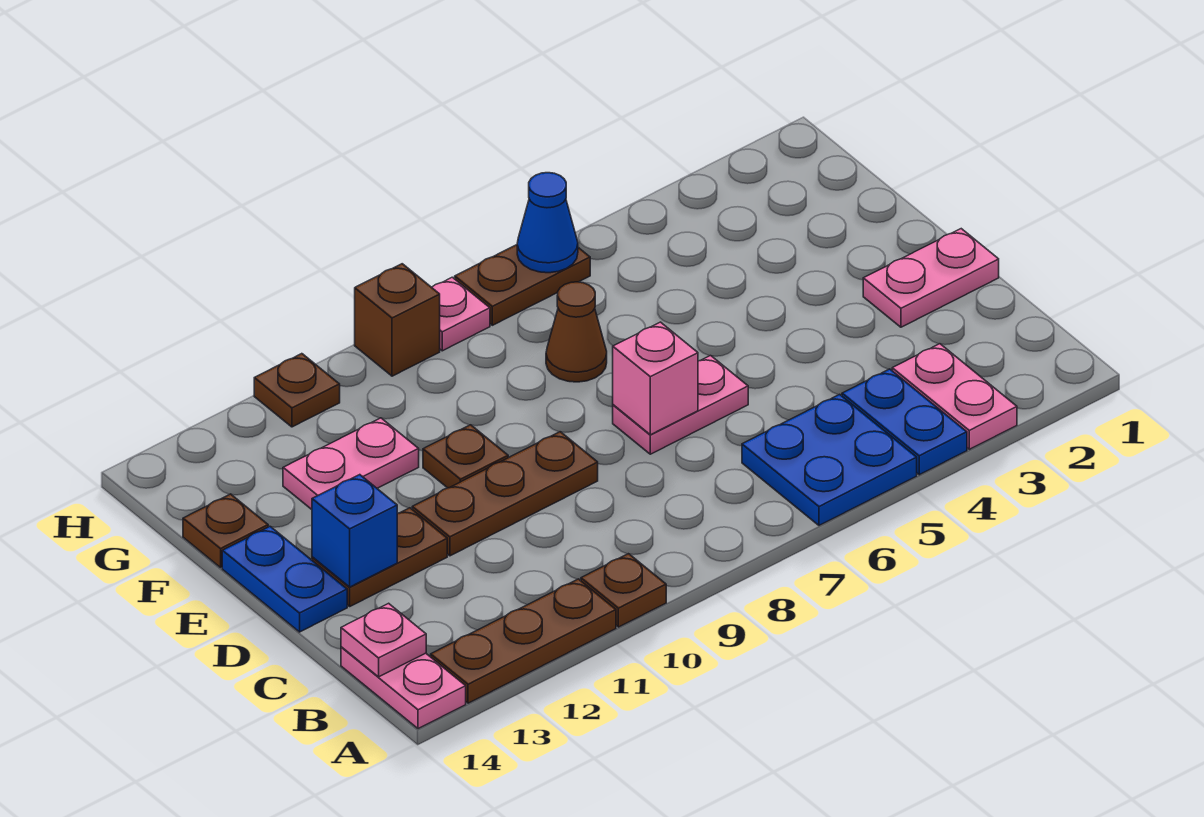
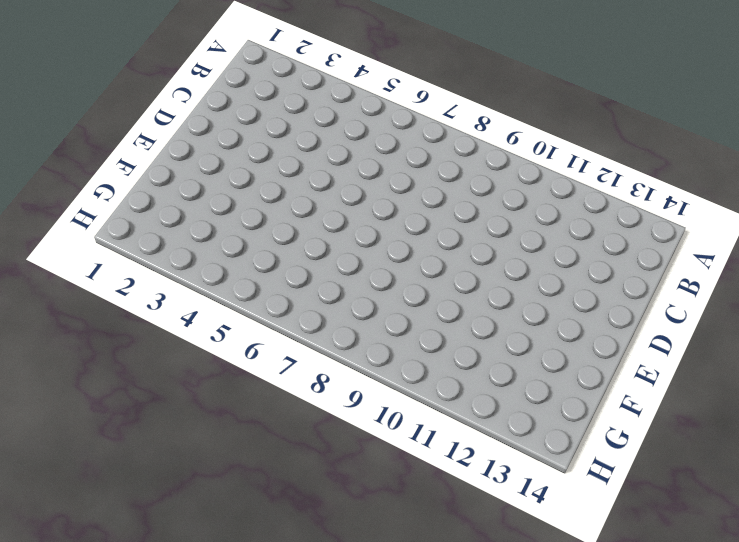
none -> pink plate A3:B3 level 1
none -> blue plate A4:B4 level 1
none -> blue plate A5:B6 level 1

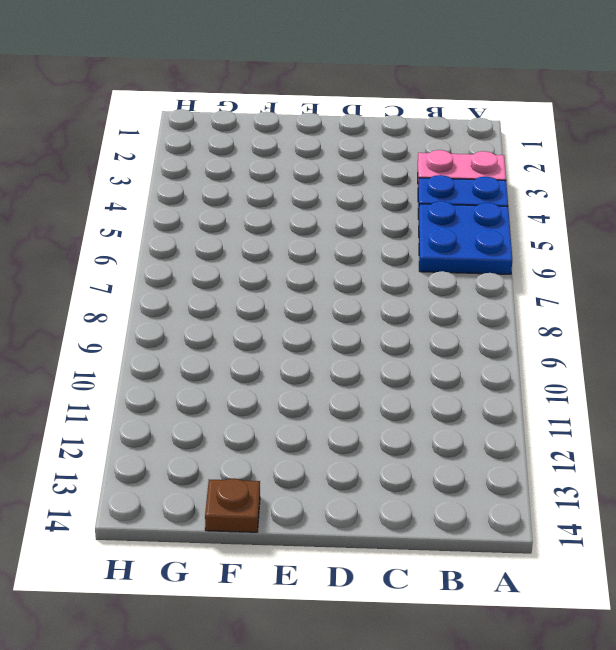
none -> brown plate A10 level 1
none -> brown plate A11:A13 level 1
none -> pink plate A14:B14 level 1

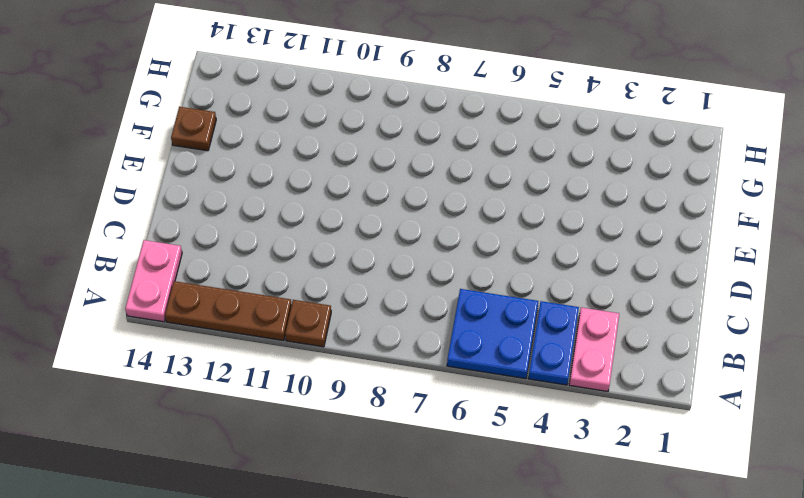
none -> pink plate D1:D2 level 1
none -> pink plate D6:D7 level 1
none -> brown plate D9:D11 level 1

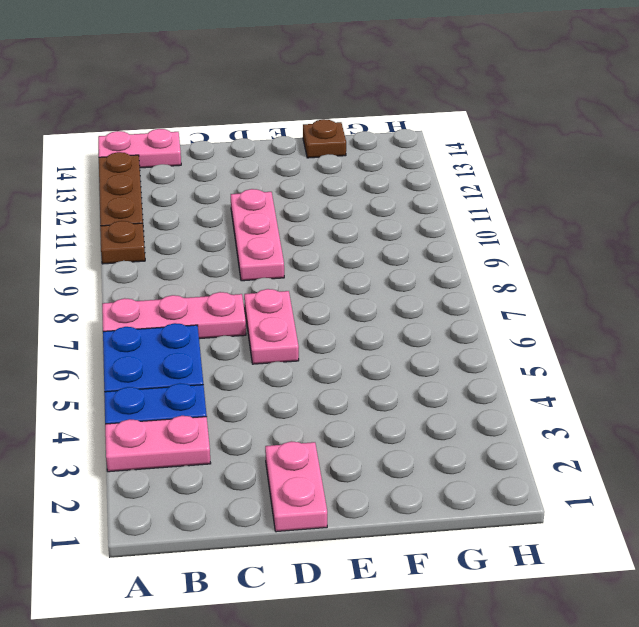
pink plate A7:C7 level 1 -> none
pink plate D9:D11 level 1 -> brown plate D9:D11 level 1
none -> brown plate D12:D13 level 1
none -> blue plate D14:E14 level 1
none -> brown plate E10 level 1

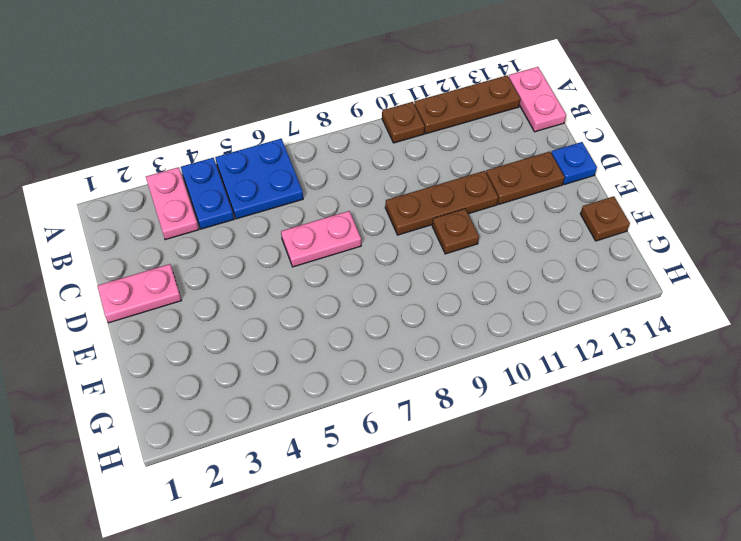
blue plate D14 level 1 -> blue plate D14:E14 level 1
none -> brown cone F7 level 1
none -> pink plate F11:F12 level 1
none -> brown plate H6:H7 level 1

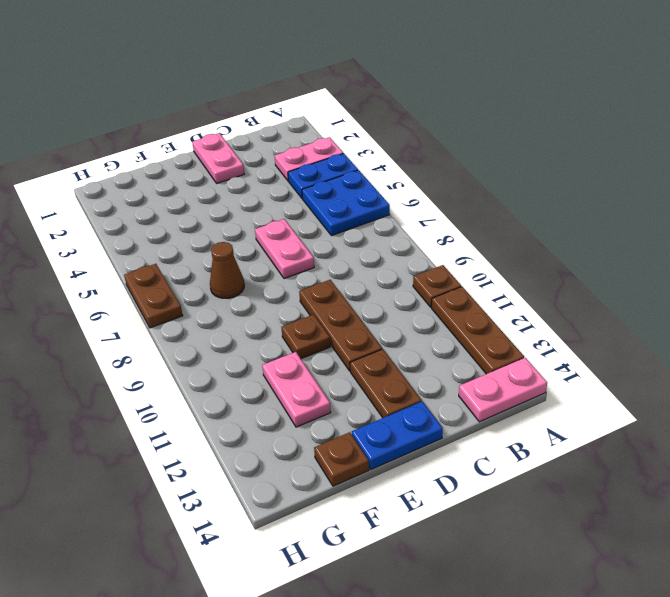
none -> pink plate H8 level 1
none -> brown brick H9 level 1
none -> brown plate H11 level 1

